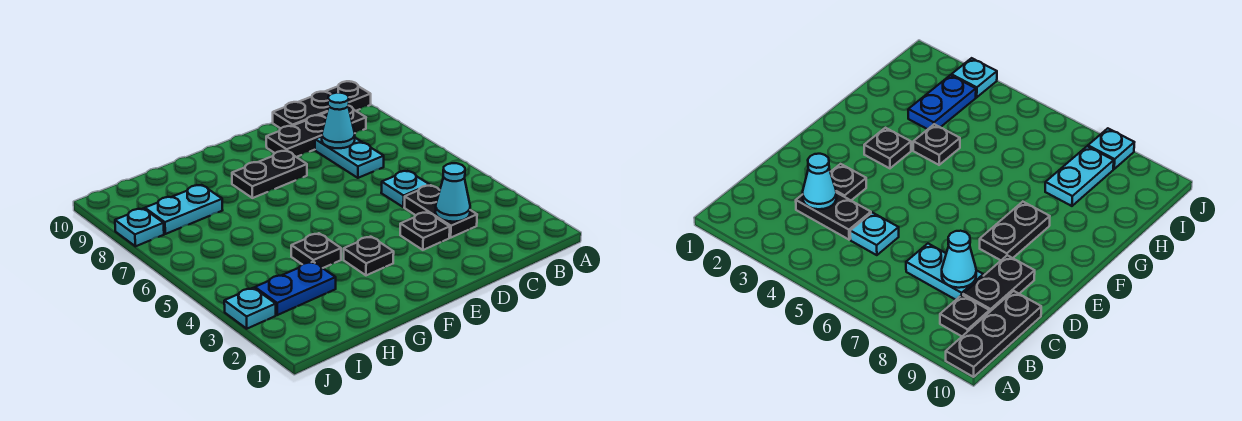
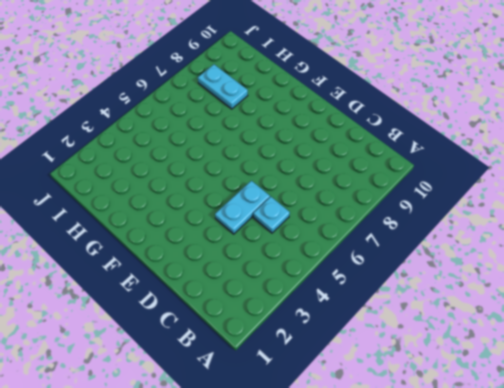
cyan plate D4:D5 level 1 -> cyan plate C7:C8 level 1
none -> black plate A10:C10 level 1
none -> black plate B9 level 1
none -> black plate C3:C4 level 1

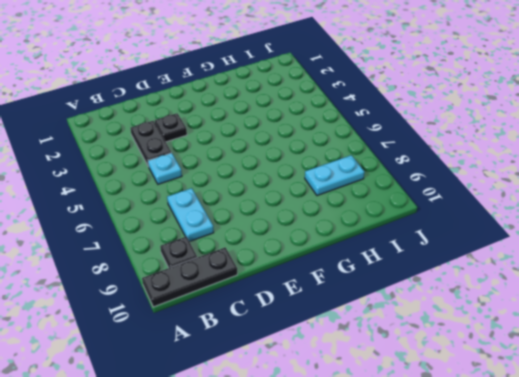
none -> black plate C9:D9 level 1
none -> black plate E8:F8 level 1
none -> black plate F3 level 1

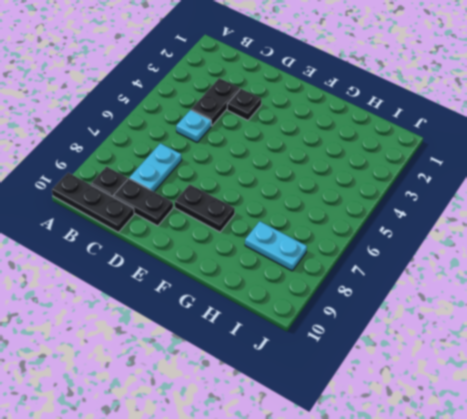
none -> black plate F3 level 1
none -> black plate G4 level 1
none -> blue plate H3:I3 level 1

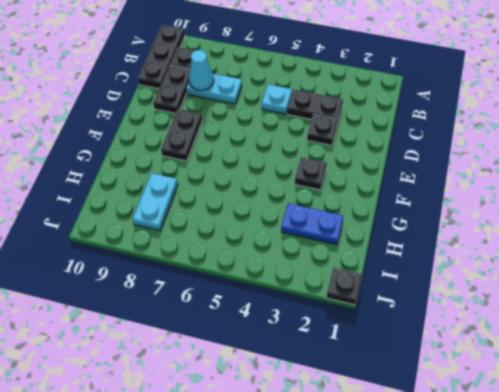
blue plate H2:H3 level 1 -> blue plate H3:I3 level 1
black plate J1 level 1 -> black plate G4 level 1
none -> cyan plate J3 level 1
none -> cyan plate J8 level 1
none -> cyan cone C3 level 2

